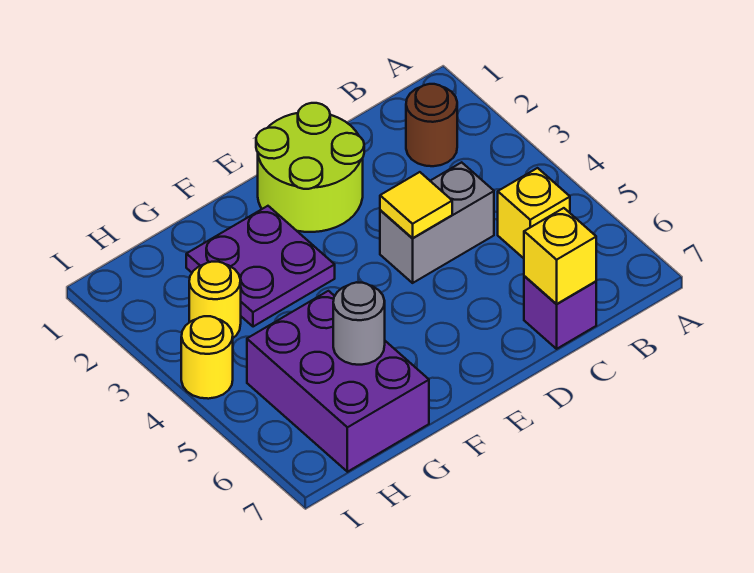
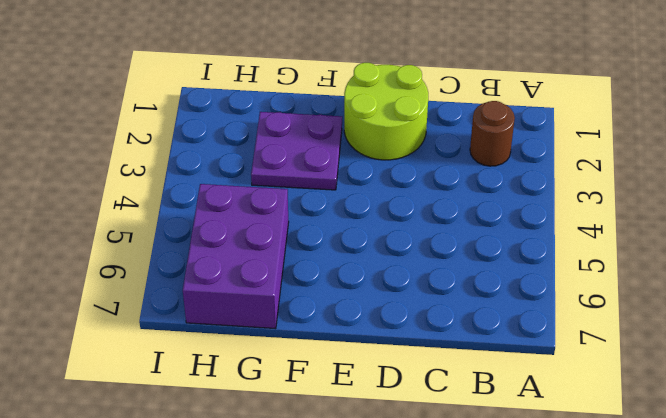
none -> yellow brick B5 level 1
none -> grey brick C4:D4 level 1
none -> purple brick C7 level 1

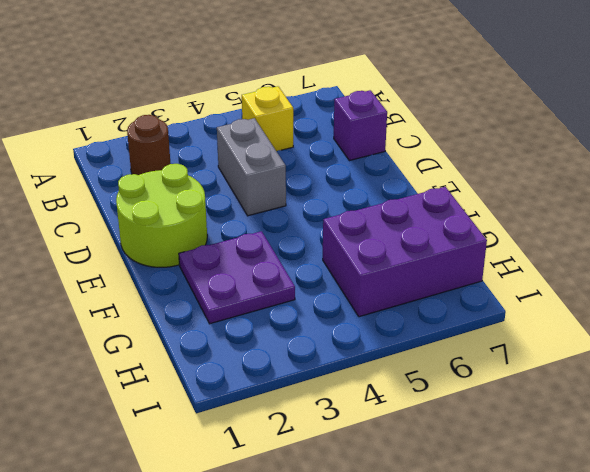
none -> yellow round brick H3 level 1
none -> yellow round brick I4 level 1
none -> yellow brick C7 level 2

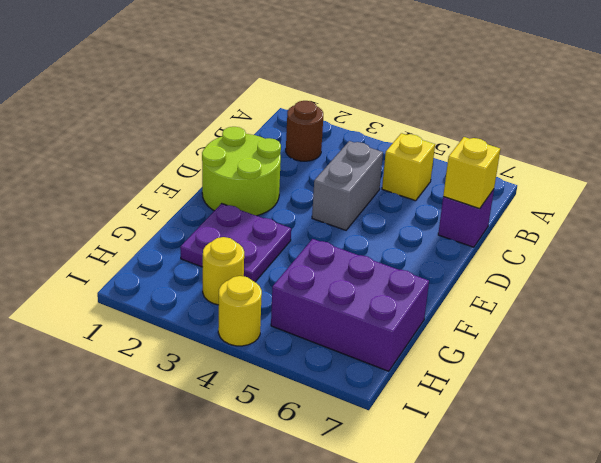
none -> yellow tile D4 level 2
none -> grey round brick G6 level 2

